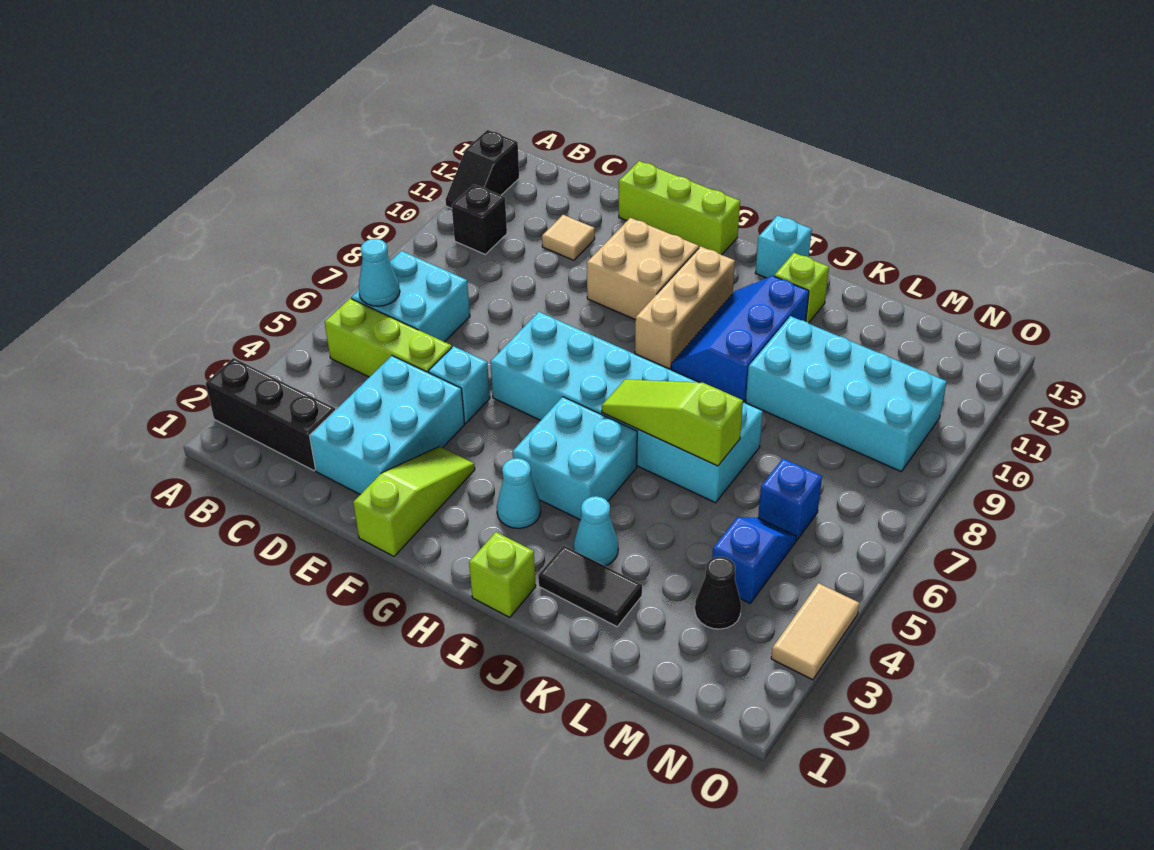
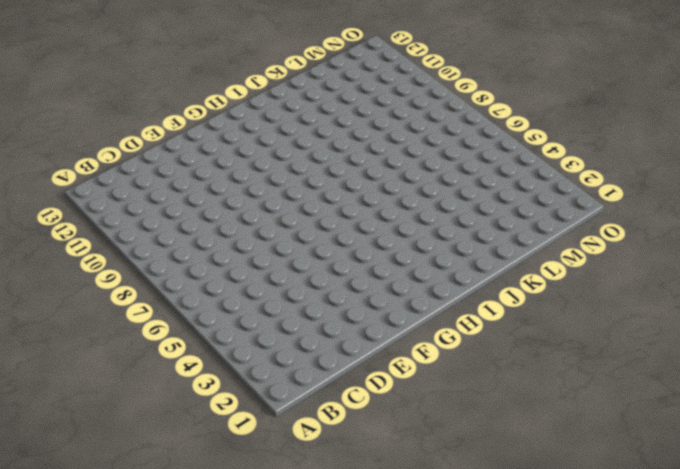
none -> black brick A2:C2 level 1
none -> black slope A11:A12 level 1 top 12
none -> lime brick B5:D5 level 1

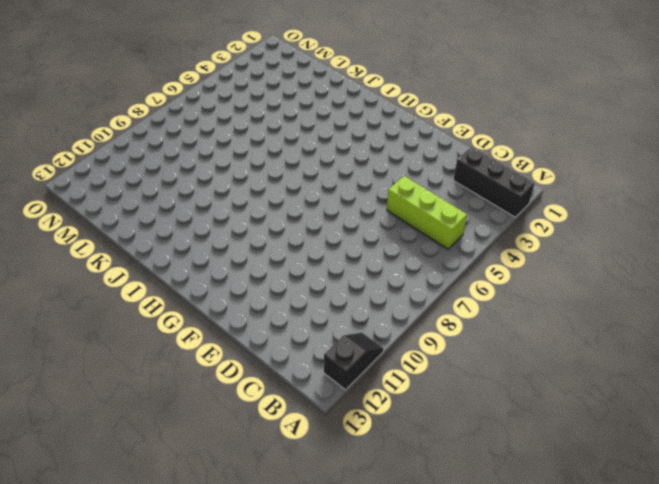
none -> cyan brick B6:C7 level 1
none -> black brick B10 level 1
none -> cyan brick D2:E4 level 1

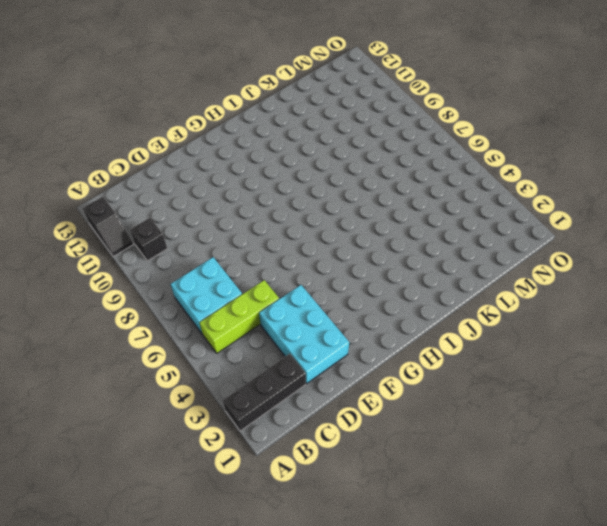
none -> tan tile D11 level 1
none -> cyan brick E5 level 1
none -> lime brick E13:G13 level 1

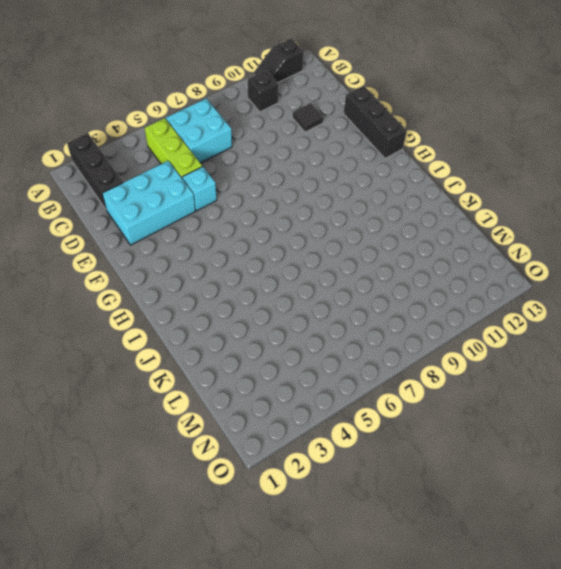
black tile D11 level 1 -> tan tile D11 level 1
black brick E13:G13 level 1 -> lime brick E13:G13 level 1
none -> lime slope F1:F3 level 1 top 1
none -> cyan brick F6:K7 level 1
none -> tan brick F10:G11 level 1

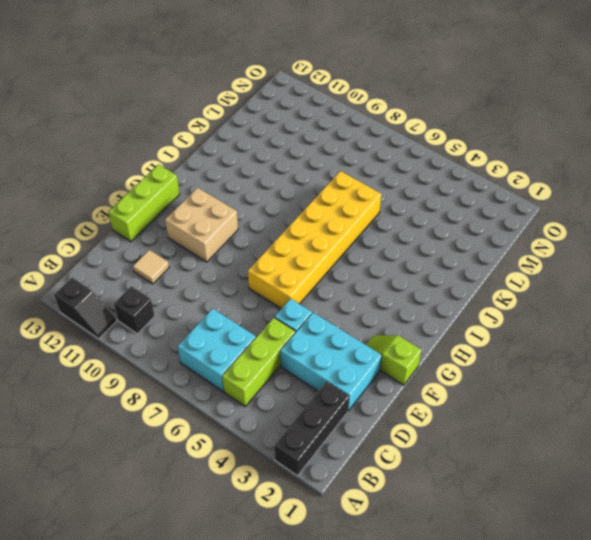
lime slope F1:F2 level 1 top 1 -> lime slope F1:F3 level 1 top 1
yellow brick F6:K7 level 1 -> cyan brick F6:K7 level 1
none -> cyan cone H3 level 1
none -> cyan brick H4:I5 level 1
none -> tan brick H9:H11 level 1

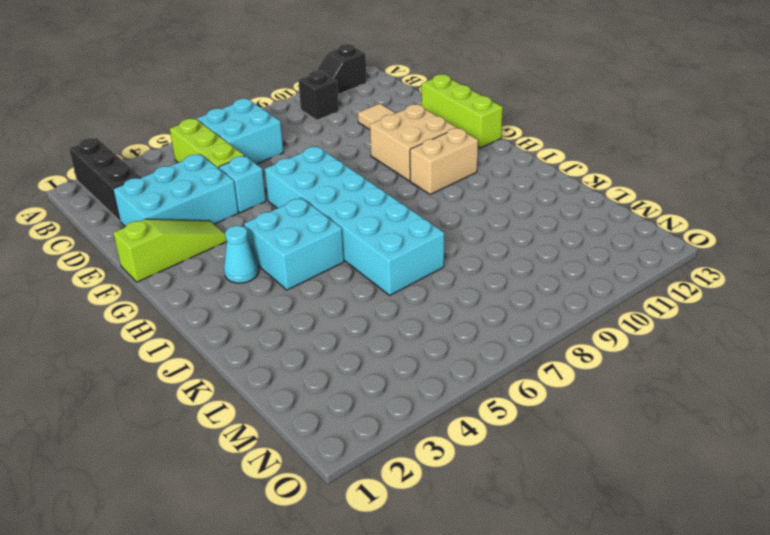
tan brick H10:H11 level 1 -> tan brick H9:H11 level 1
none -> lime brick I1 level 1
none -> blue slope I9:J11 level 1 top J
none -> cyan brick I13 level 1

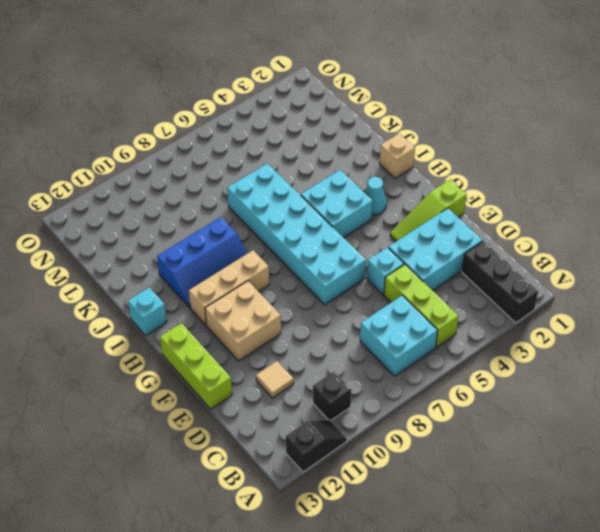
tan brick I1 level 1 -> lime brick I1 level 1
none -> black tile J2:K2 level 1
none -> cyan cone J3 level 1
none -> lime brick J12 level 1

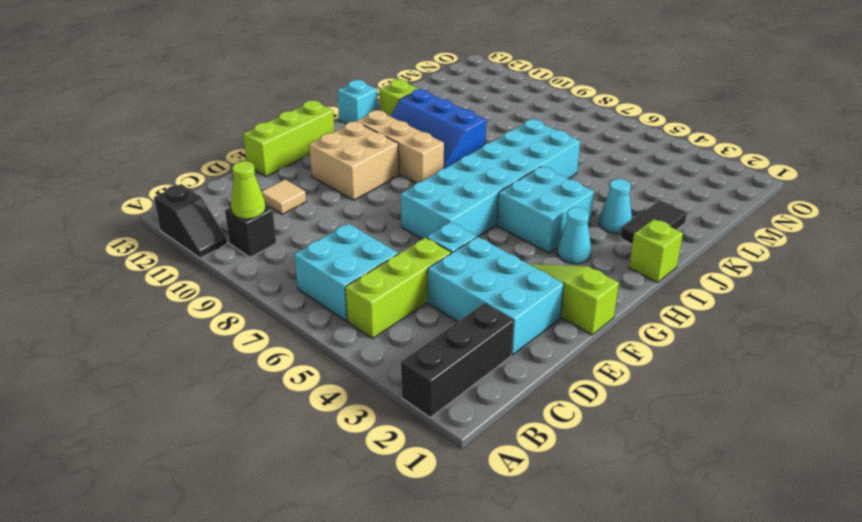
lime cone B10 level 2 -> none
none -> cyan brick K9:N10 level 1
none -> black cone M3 level 1
none -> blue slope M4:M5 level 1 top 4

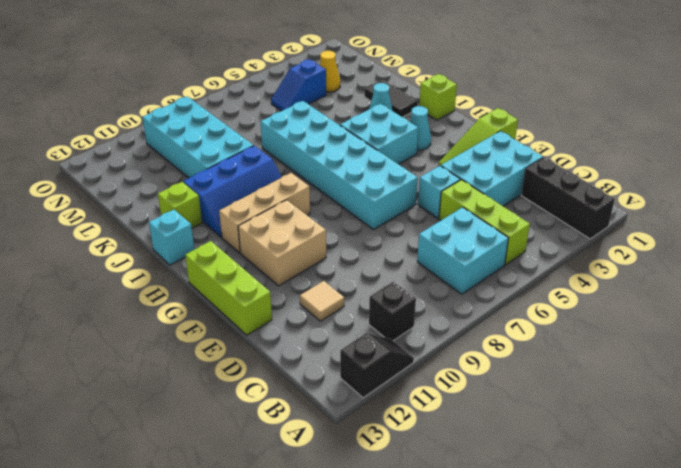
yellow cone M3 level 1 -> black cone M3 level 1
none -> blue brick M6 level 1
none -> tan tile O3:O4 level 1
none -> cyan cone B6 level 2

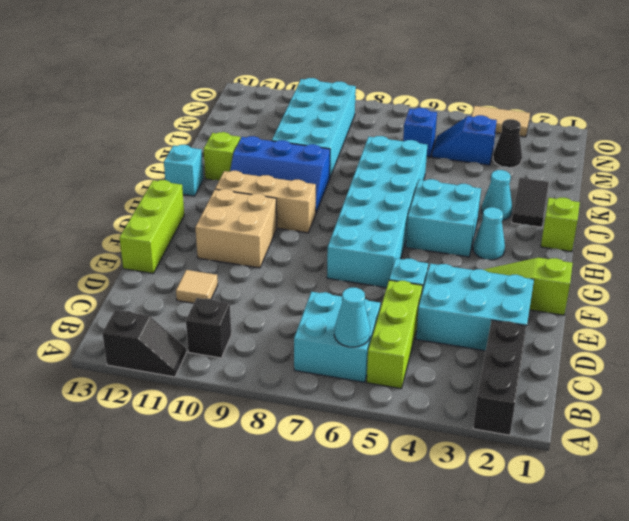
none -> lime slope I6:K6 level 2 top K

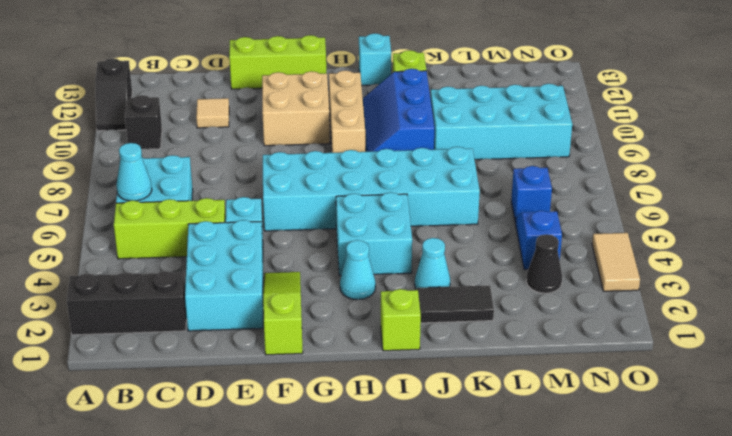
none -> lime slope I6:K6 level 2 top K

